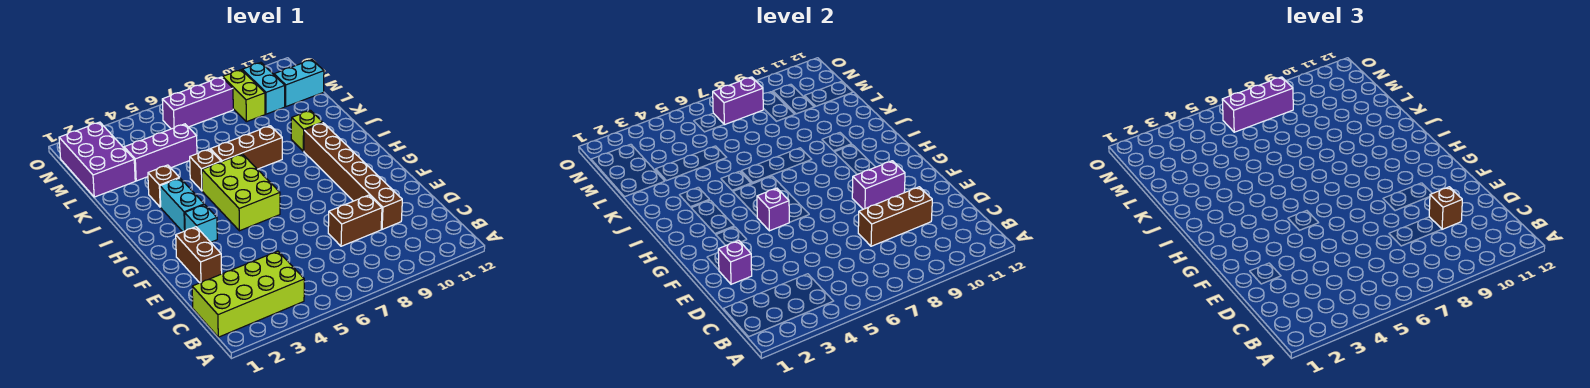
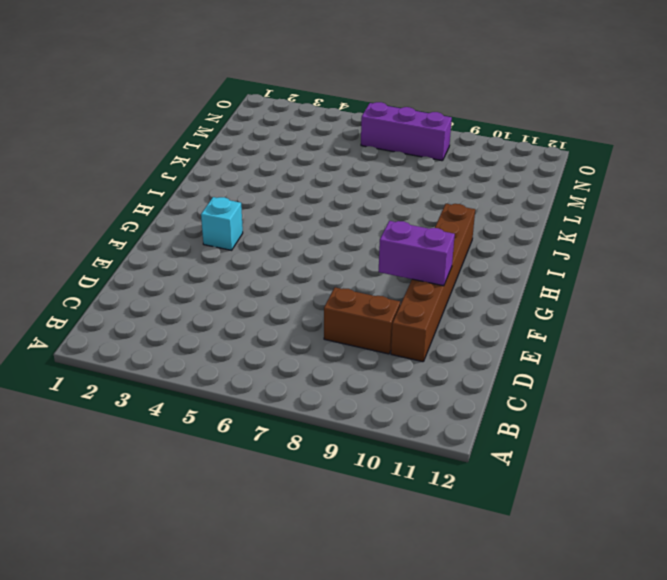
none -> lime brick B1:C4 level 1
none -> brown brick E2:F2 level 1
none -> lime brick G5:I6 level 1

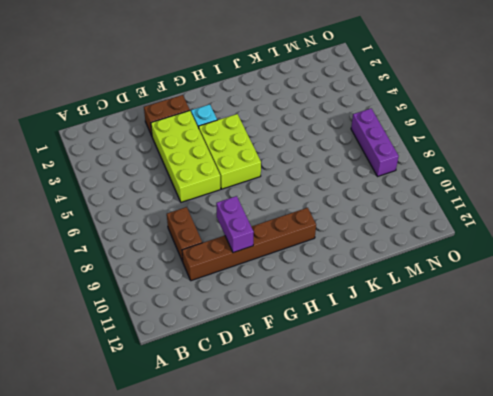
lime brick E3:F6 level 1 -> lime brick B1:C4 level 1
lime brick G4:H6 level 1 -> lime brick G5:I6 level 1
none -> cyan brick H3:I3 level 1
none -> brown brick J3 level 1
none -> brown brick J5 level 1

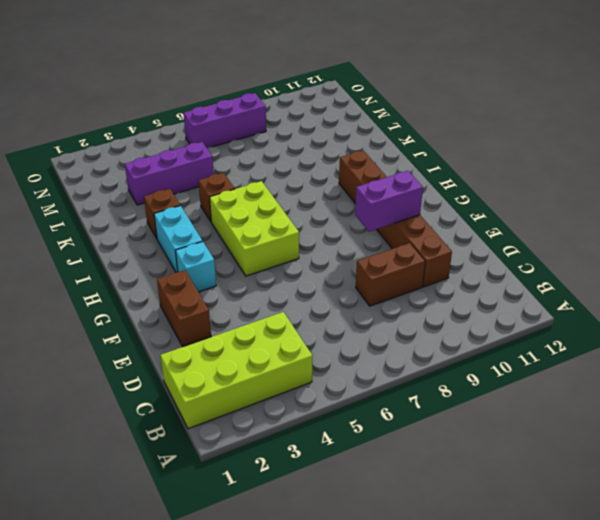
none -> brown brick J6:J8 level 1
none -> lime brick J10 level 1
none -> purple brick L1:N2 level 1

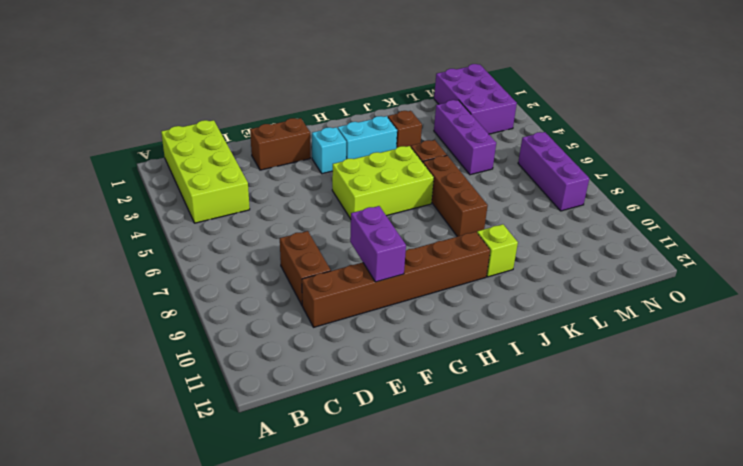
purple brick M1:N3 level 1 -> purple brick L1:N2 level 1
none -> lime brick M9:N9 level 1
none -> cyan brick M10:N10 level 1
none -> cyan brick M11:M12 level 1

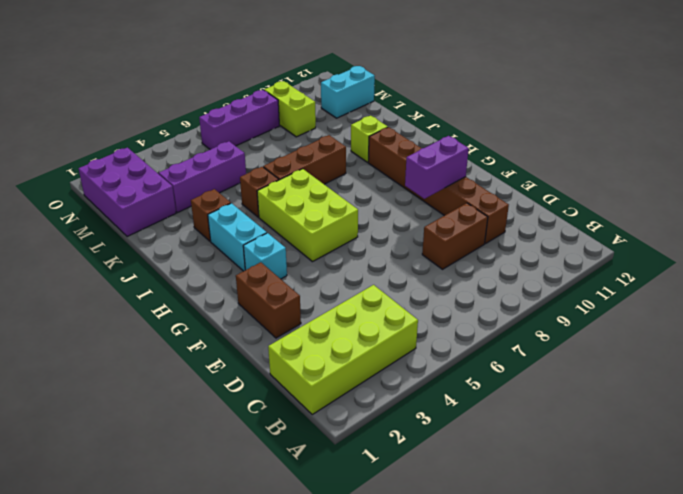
none -> cyan brick M10:N10 level 1
none -> brown brick D8:D10 level 2
none -> purple brick E2 level 2

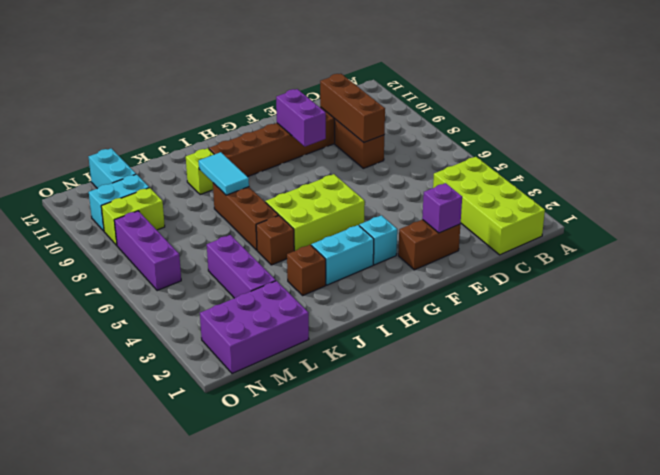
cyan tile J8:J9 level 2 -> none
none -> purple brick G5 level 2
none -> purple brick N7:N8 level 2
none -> brown brick D10 level 3

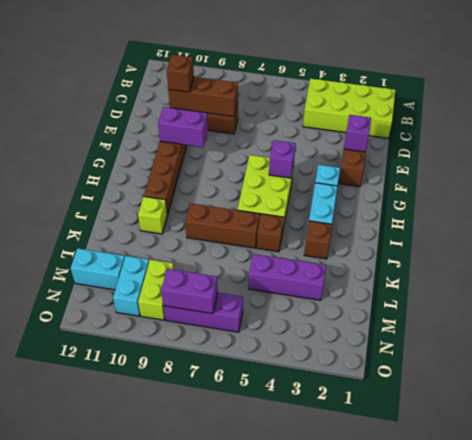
none -> purple brick L1:N2 level 1
none -> purple brick N6:N8 level 3

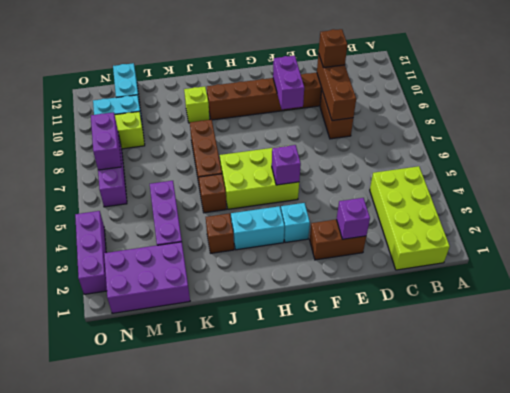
purple brick O2:O4 level 1 -> purple brick N6:N8 level 3

